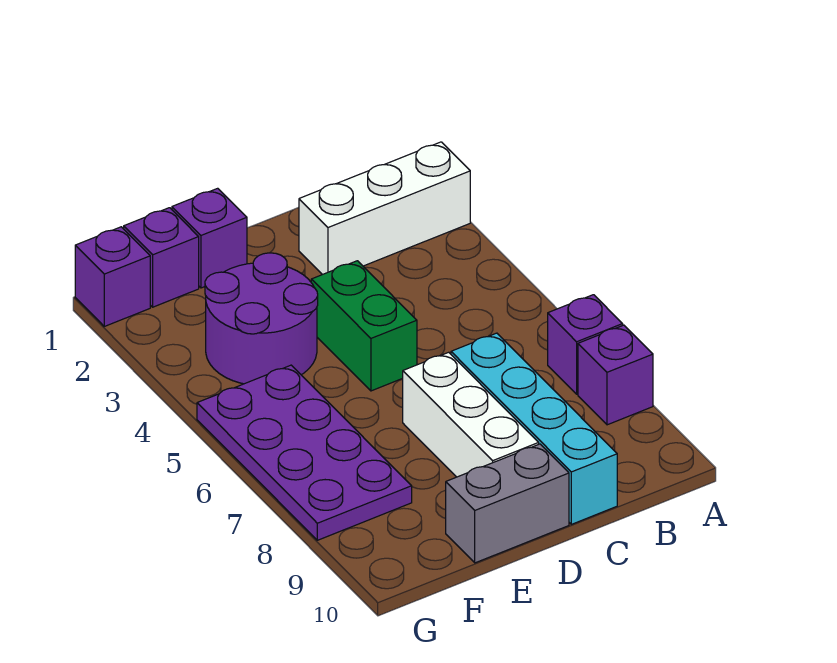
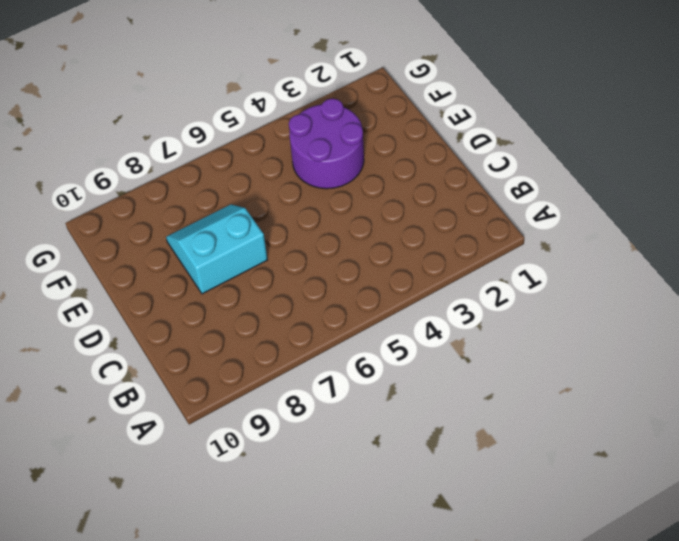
cyan slope D7:E8 level 1 top D -> white brick D7:D9 level 1
none -> white brick A2:C2 level 1
none -> purple brick A7 level 1
none -> purple brick A8 level 1

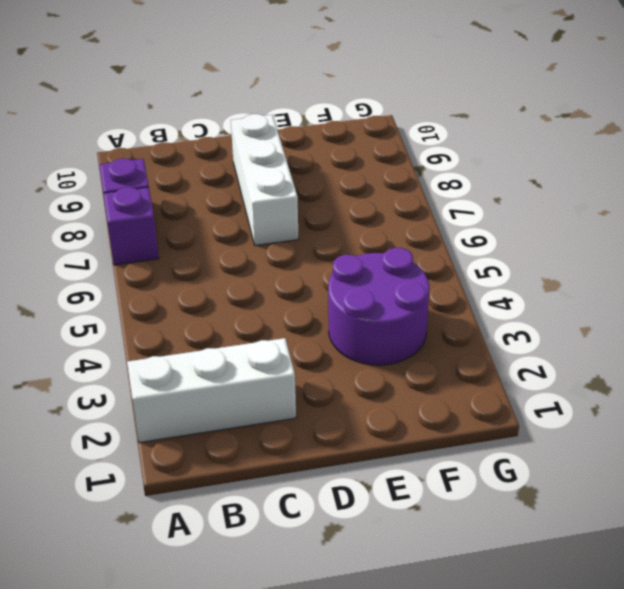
none -> cyan brick C7:C10 level 1
none -> green brick D4:D5 level 1
none -> grey brick D10:E10 level 1

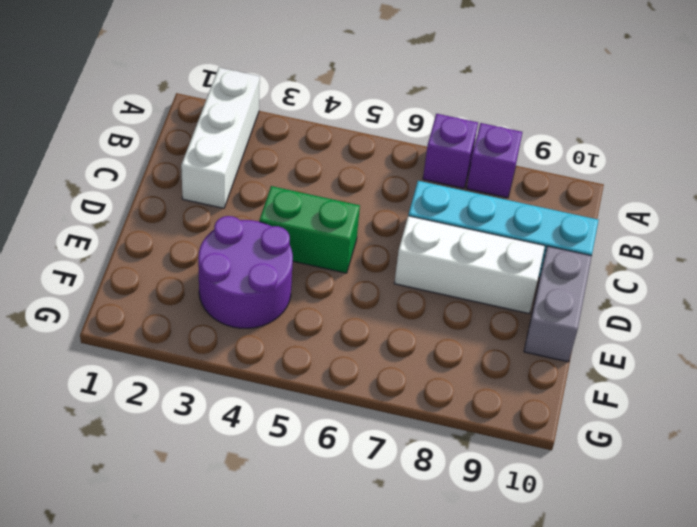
none -> purple brick E1 level 1
none -> purple brick F1 level 1
none -> purple plate F5:G8 level 1

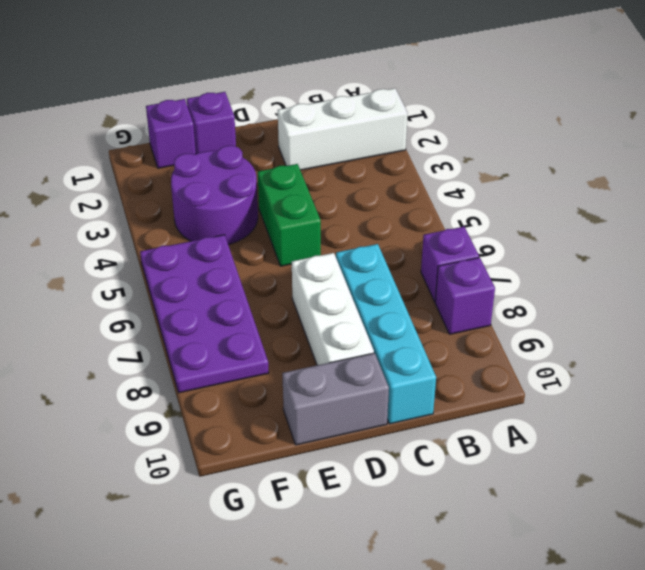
none -> purple brick G1 level 1

